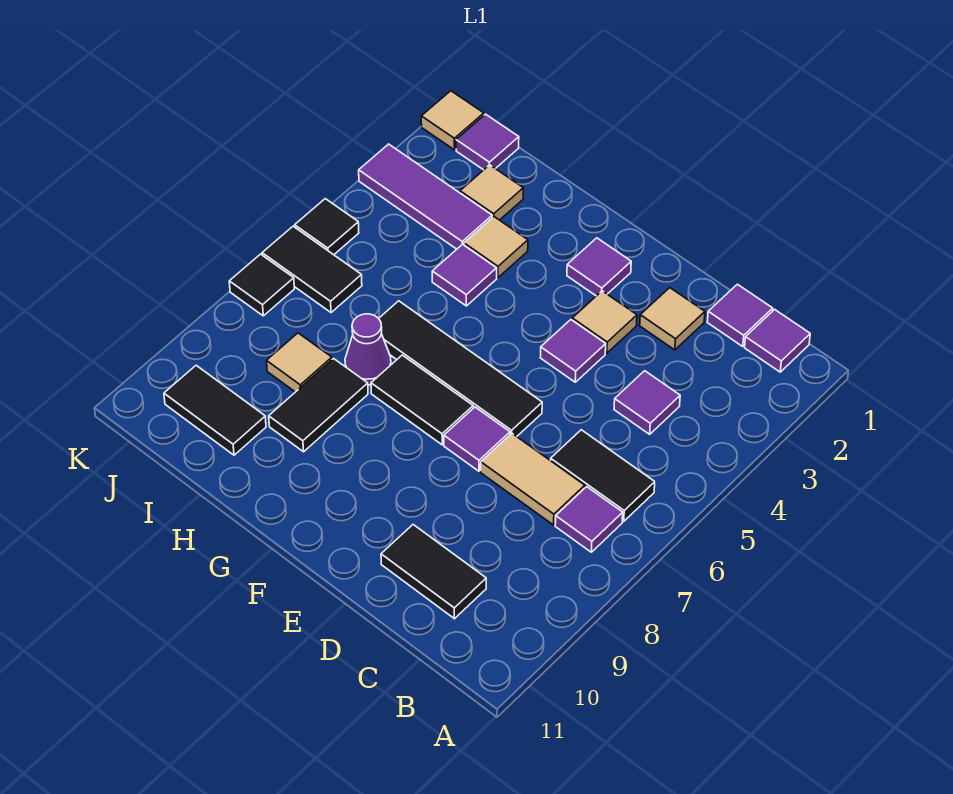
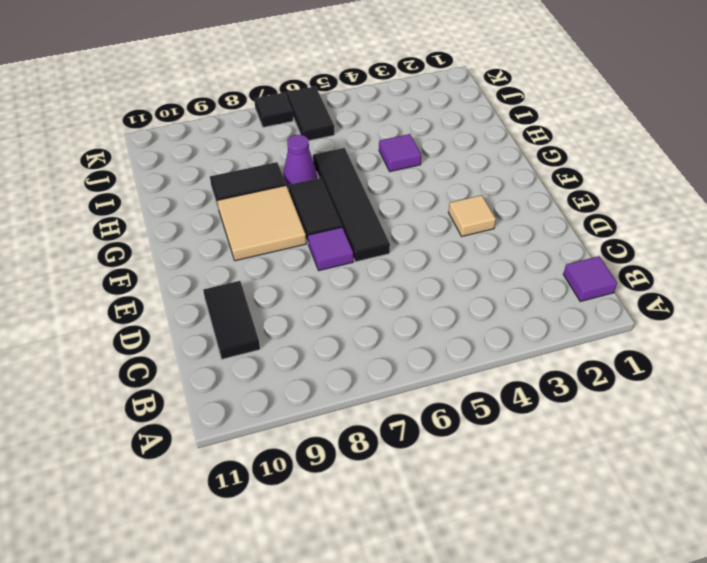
tan tile F8:G9 level 1 -> none
none -> black tile B6:C6 level 1
none -> purple tile B7 level 1
none -> purple tile C1 level 1

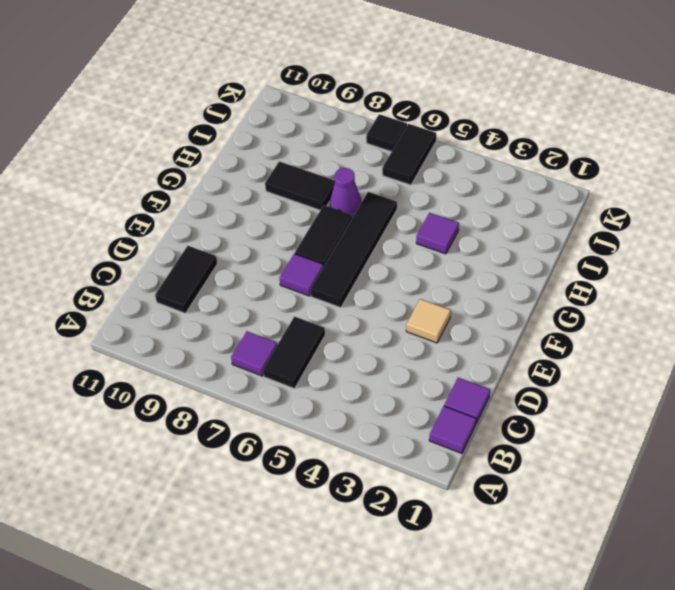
none -> purple tile C4 level 1
none -> tan tile C7:D7 level 1
none -> tan tile D2 level 1

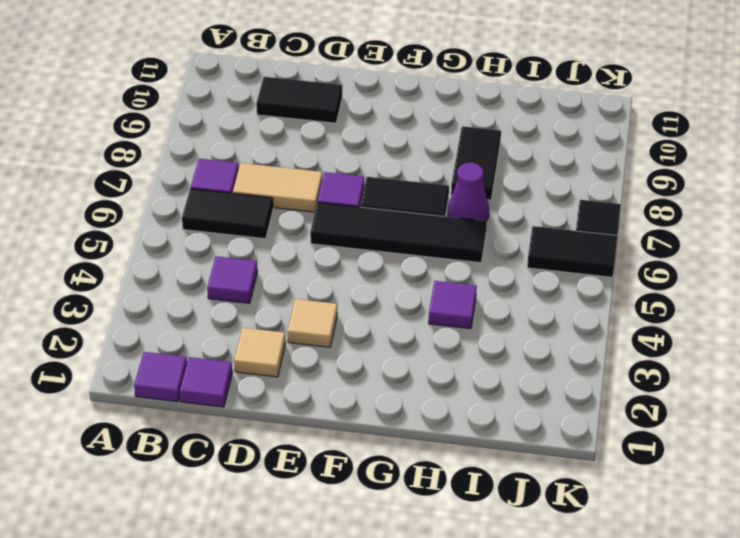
none -> purple tile E4 level 1
none -> purple tile F2 level 1
none -> tan tile H3 level 1

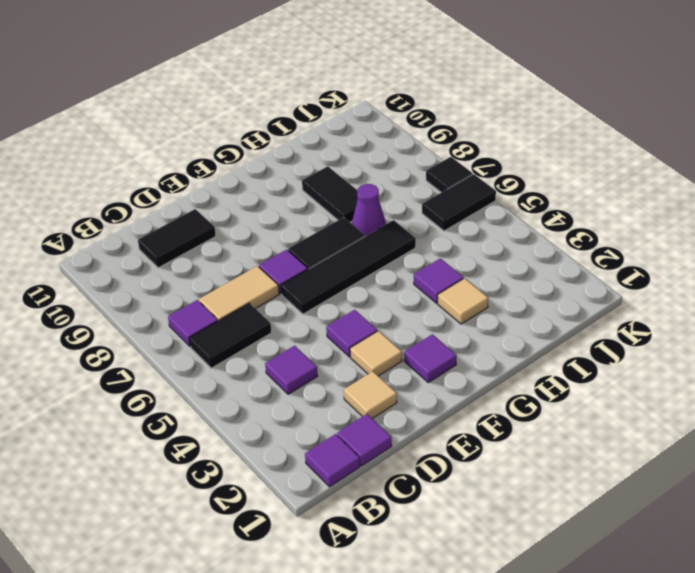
none -> tan tile I2 level 1
none -> purple tile I3:K3 level 1
none -> tan tile I8 level 1

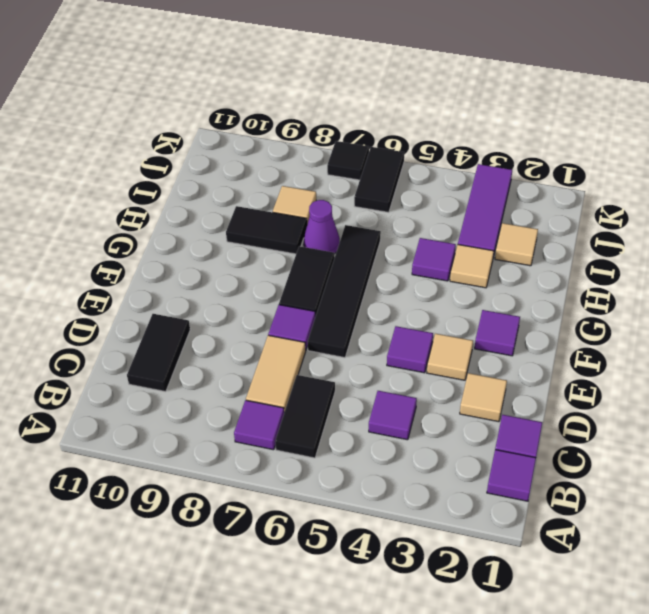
none -> black tile I10:J10 level 1
none -> purple tile J1 level 1
none -> tan tile K1 level 1

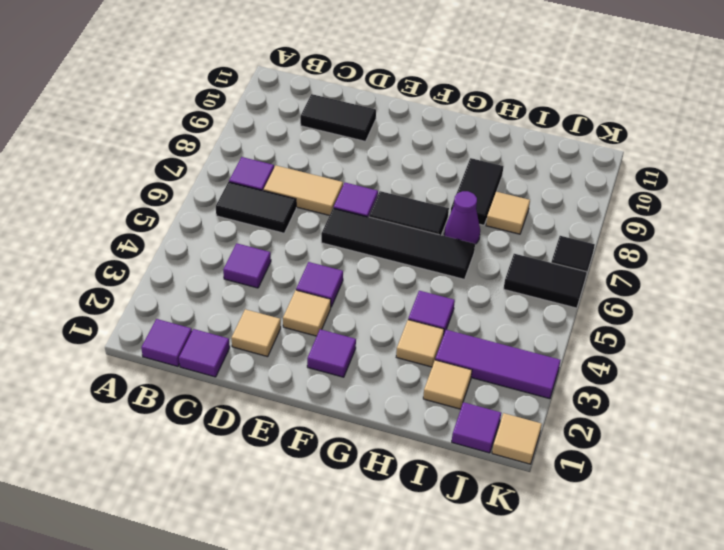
none -> black tile I10:J10 level 1
none -> black tile K5 level 1

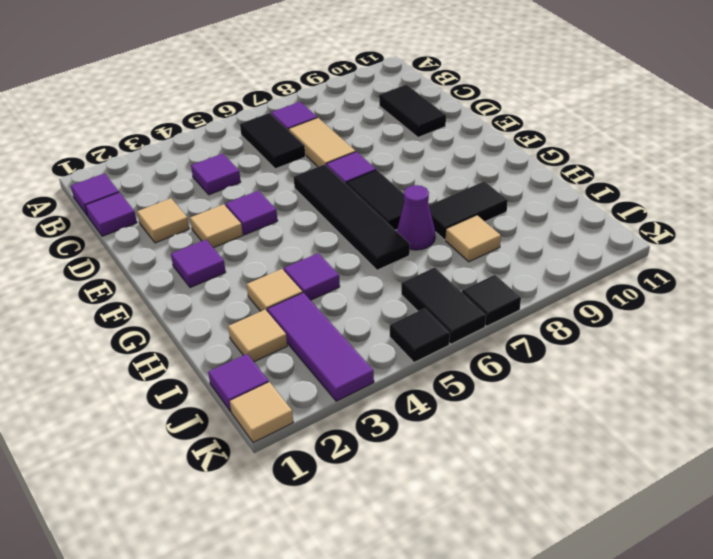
none -> black tile I10:J10 level 1

